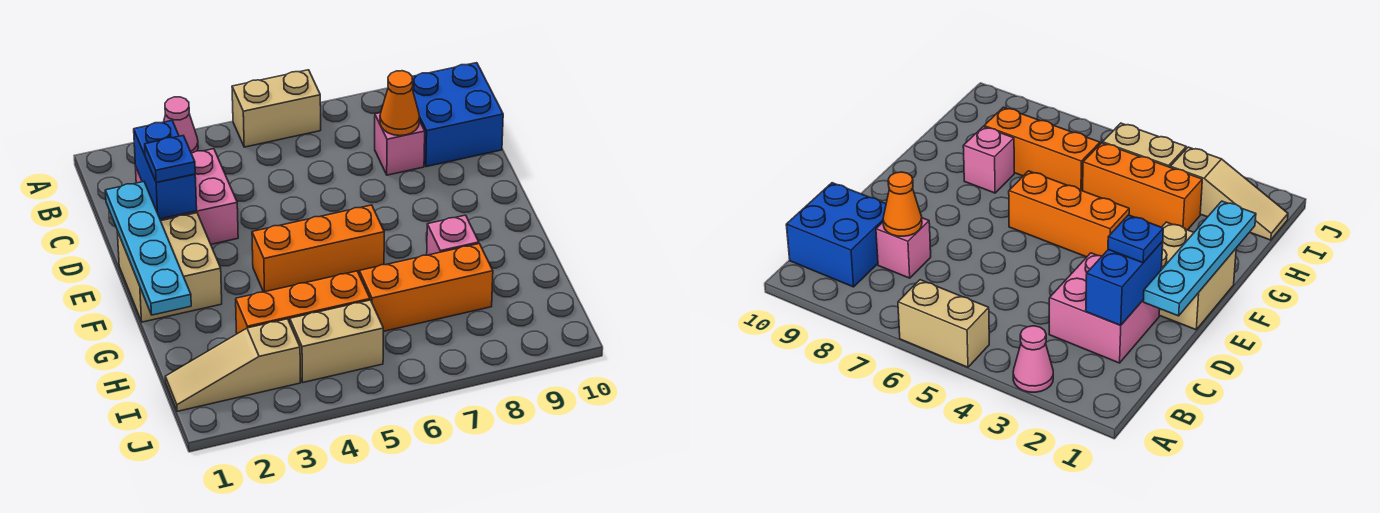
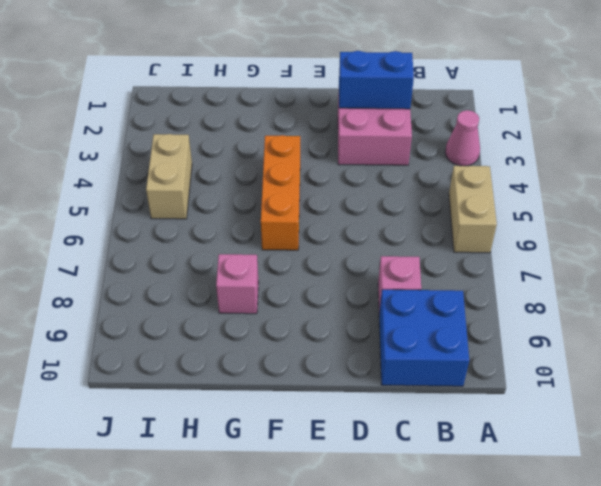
none -> tan brick E1:F2 level 1
none -> orange brick H3:H5 level 1
none -> orange brick H6:H8 level 1

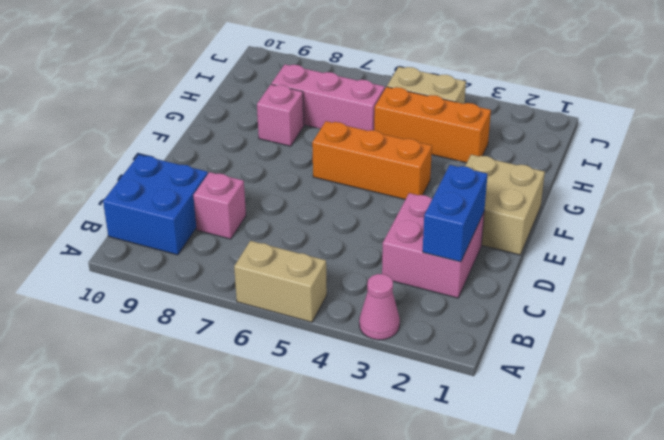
pink brick H6:H8 level 1 -> orange brick H6:H8 level 1
none -> tan slope I1:I3 level 1 top 3
none -> orange cone C8 level 2
none -> cyan plate D1:G1 level 2

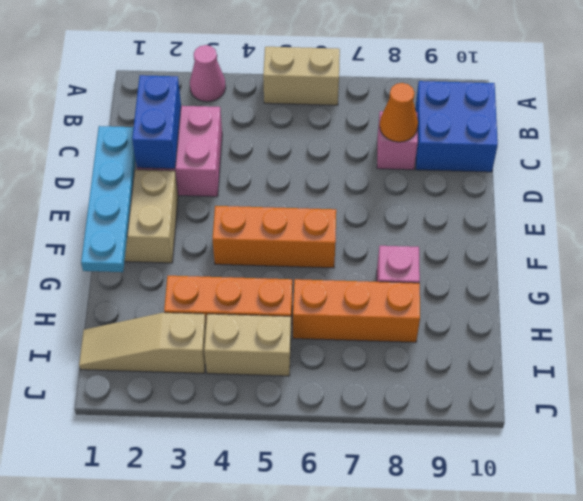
none -> blue plate D2 level 3

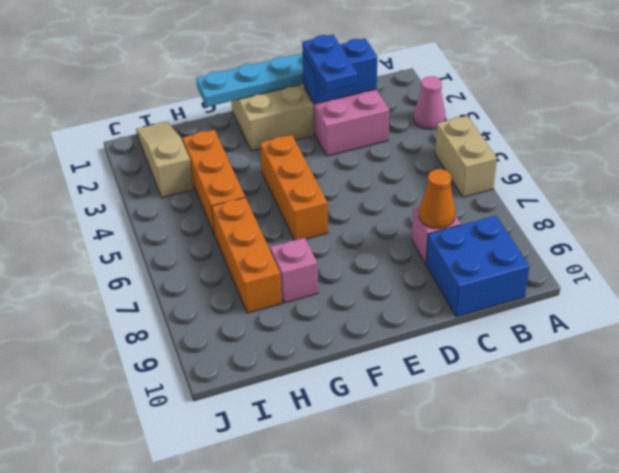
blue plate D2:D3 level 3 -> blue plate D2 level 3
none -> tan brick I4:I5 level 1

